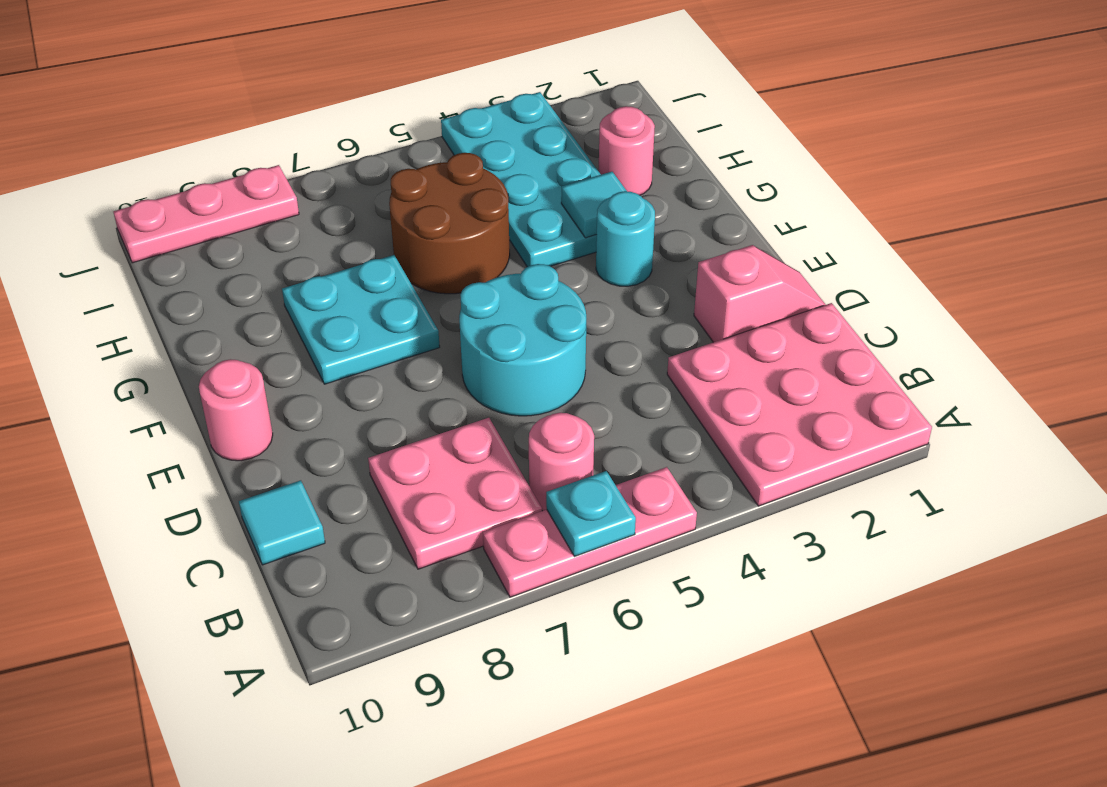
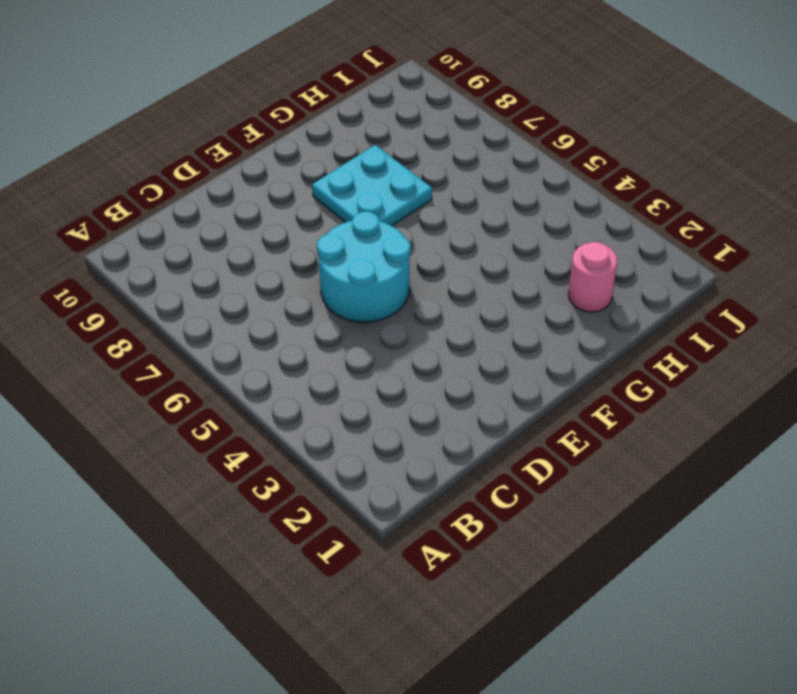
none -> pink plate A1:C3 level 1
none -> pink plate A5:A7 level 1
none -> pink round brick B6 level 1

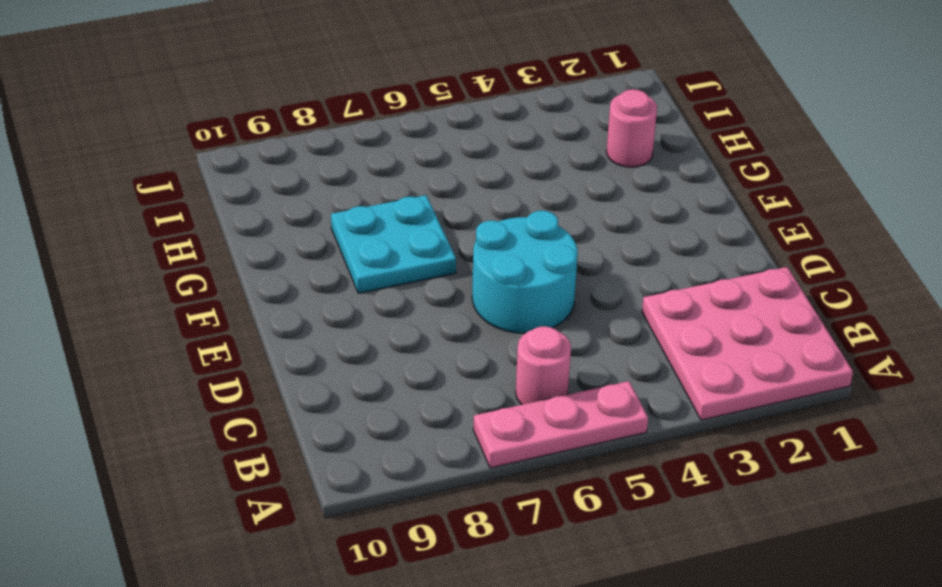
none -> pink plate B7:C8 level 1
none -> cyan tile C10 level 1
none -> pink slope D1:D2 level 1 top 2

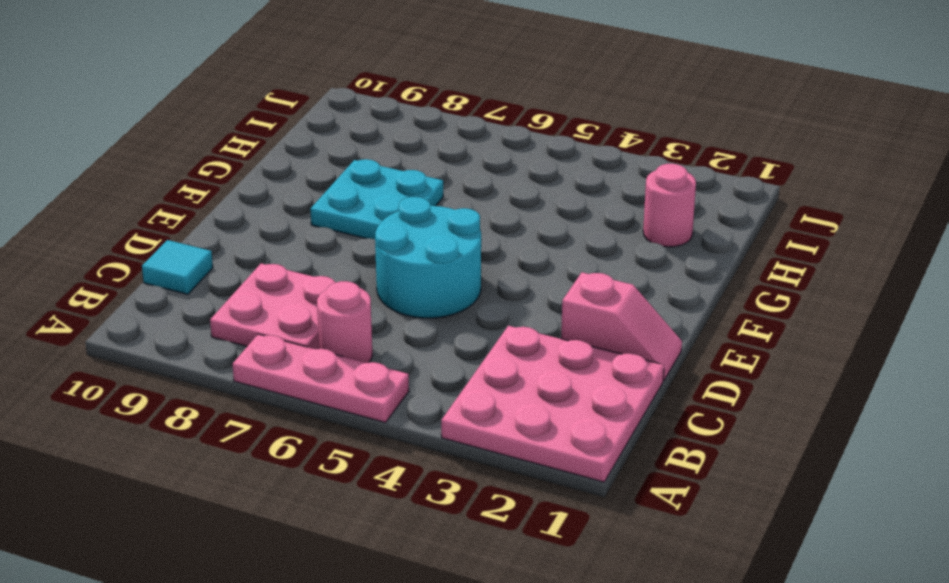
none -> pink round brick E10 level 1
none -> cyan round brick F3 level 1
none -> cyan plate G3:J4 level 1

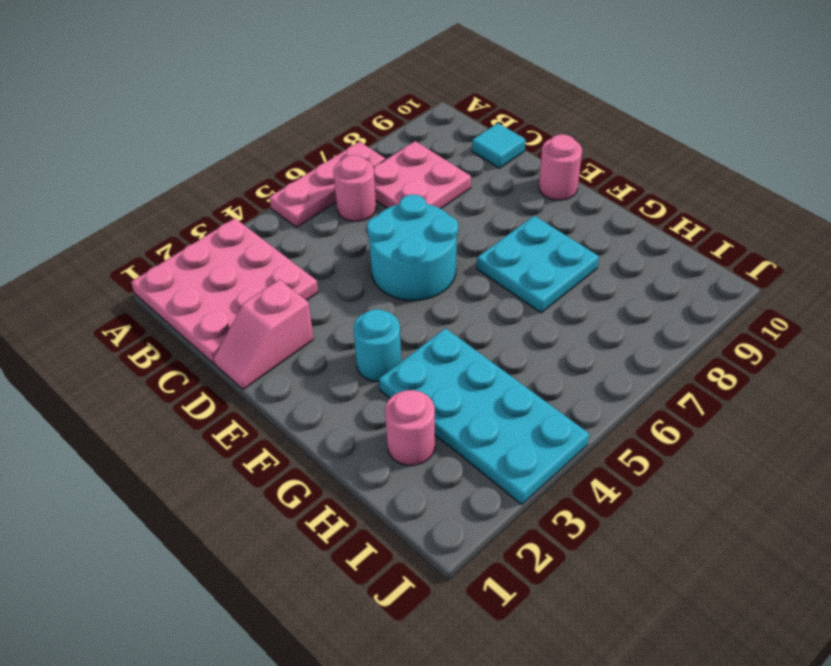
none -> brown round brick G5:H6 level 1
none -> pink plate J8:J10 level 1
none -> cyan plate A6 level 2

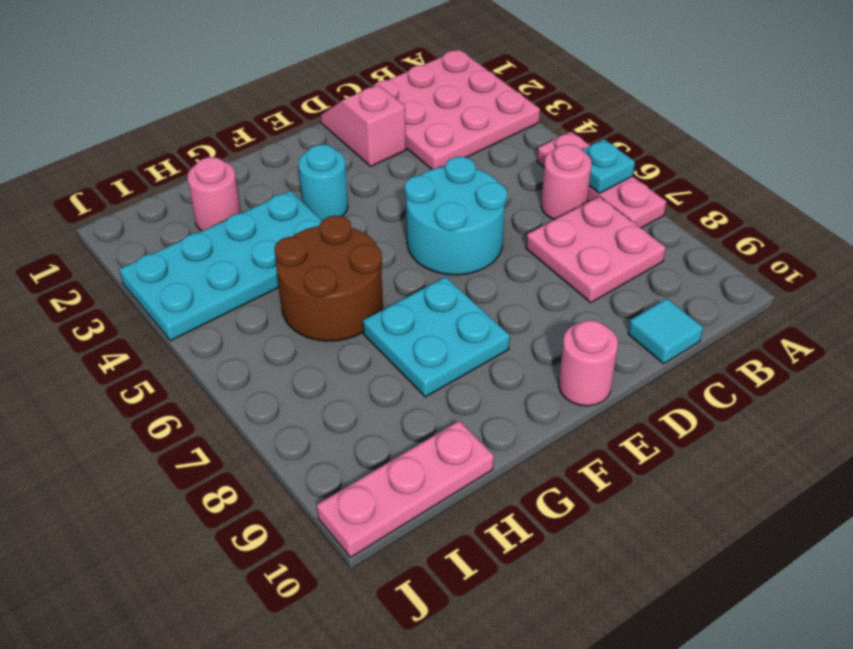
pink plate H10:J10 level 1 -> pink plate J8:J10 level 1
none -> cyan tile G3 level 2

